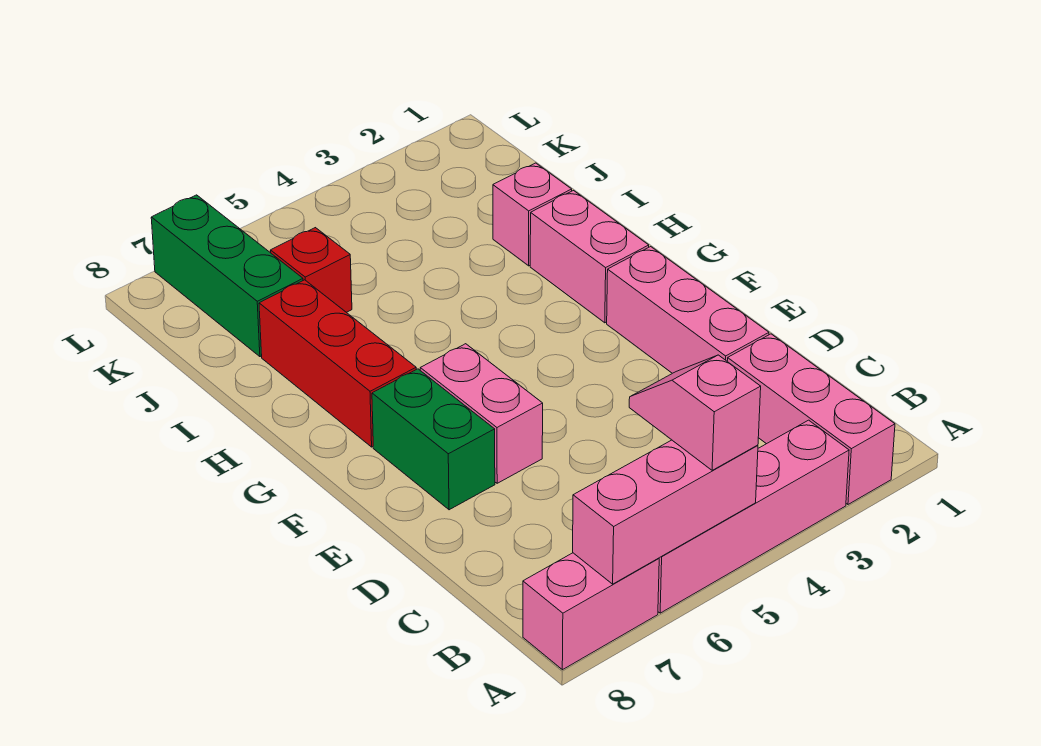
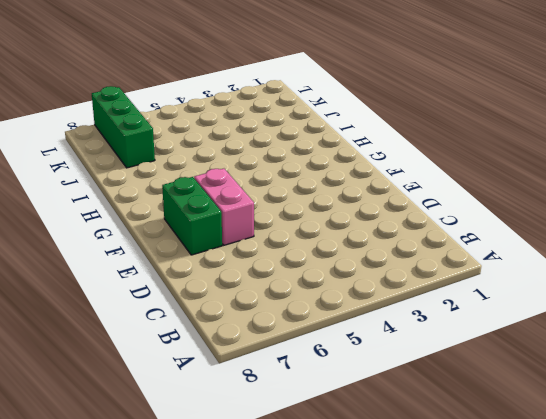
none -> pink brick A2:C2 level 1
none -> pink brick A3:A6 level 1
none -> pink brick A7:A8 level 1

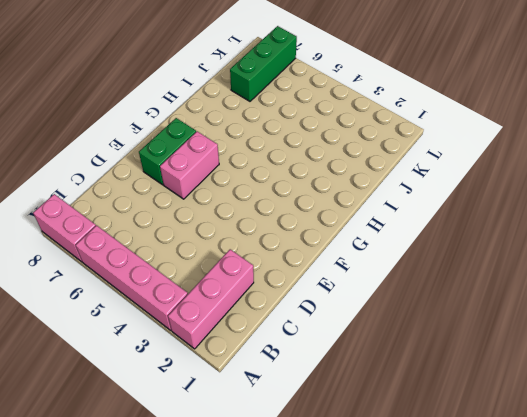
none -> pink brick D2:F2 level 1
none -> pink brick G2:H2 level 1
none -> red brick G7:I7 level 1

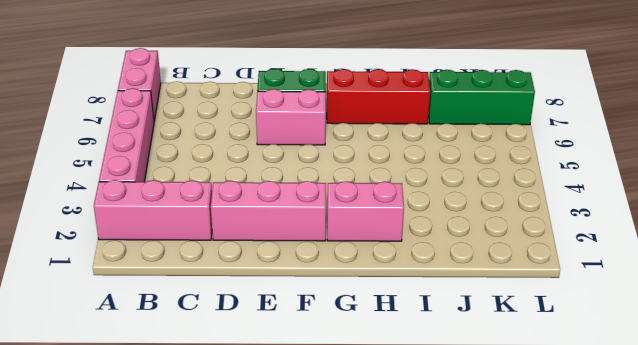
none -> pink brick I2 level 1
none -> red brick J6 level 1
none -> pink brick A5:A7 level 2

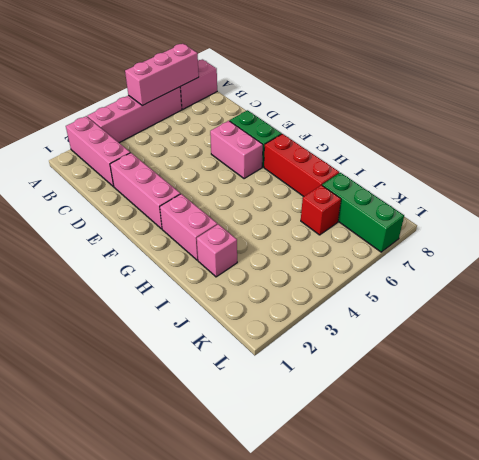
none -> pink slope A5:B5 level 3 top A

